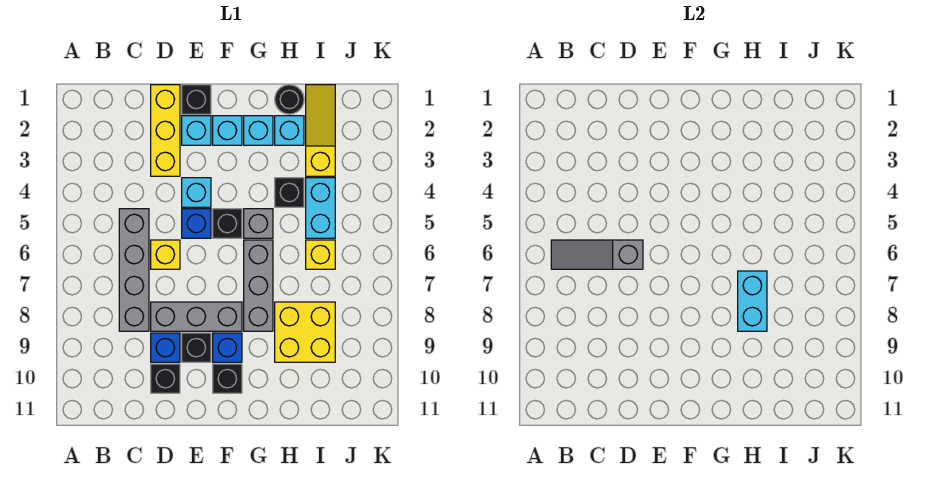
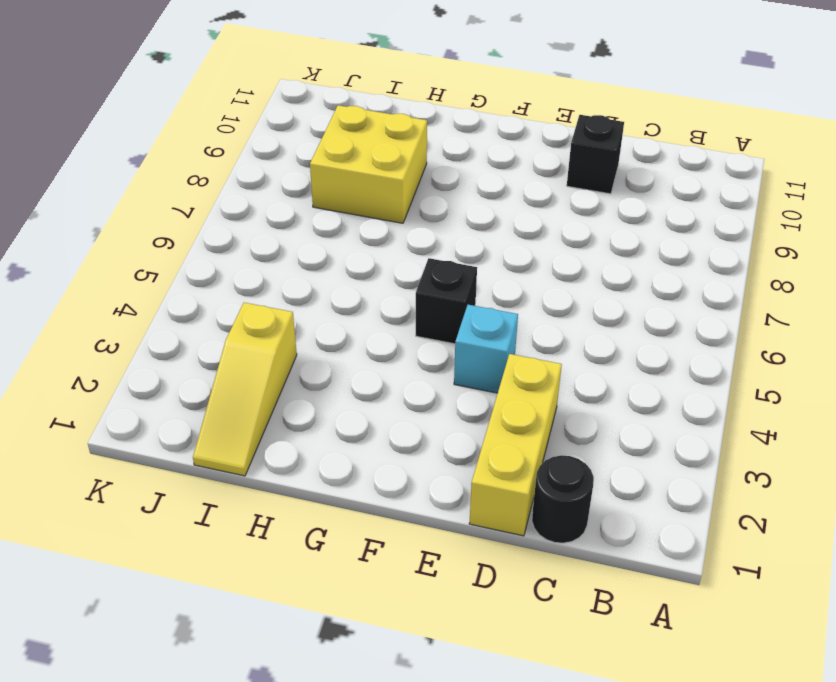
black round brick C1 level 1 -> black round brick H1 level 1
none -> grey brick C5:C8 level 1
none -> yellow brick D6 level 1
none -> grey brick D8:F8 level 1

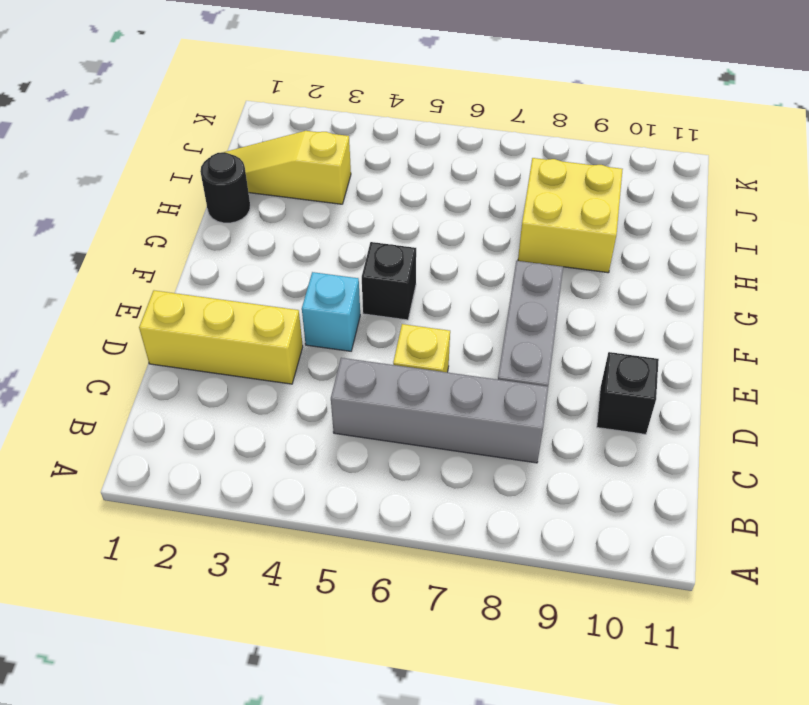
none -> blue brick D9 level 1
none -> black brick E1 level 1
none -> cyan brick E2 level 1

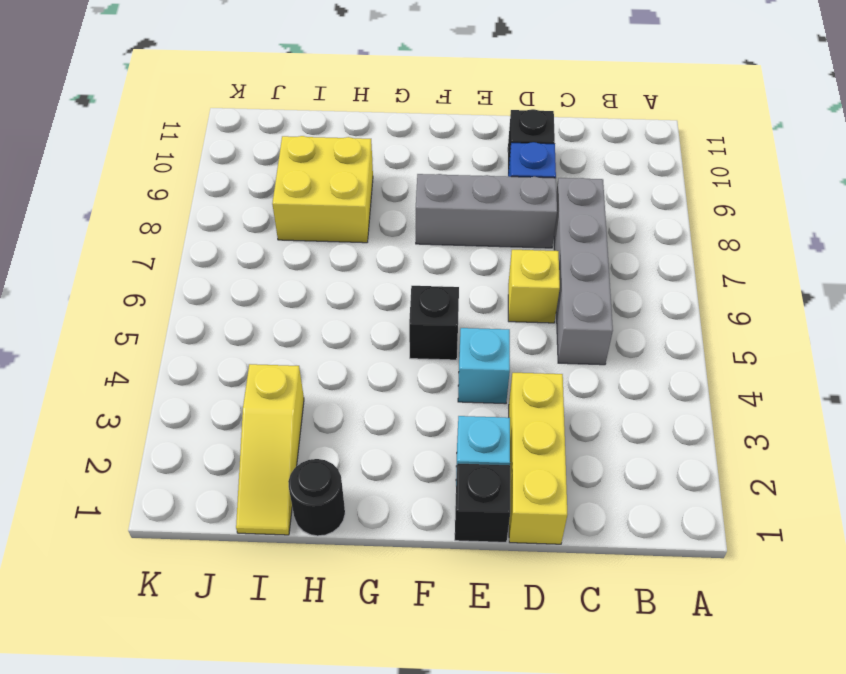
none -> blue brick E5 level 1
none -> black brick E9 level 1
none -> cyan brick F2 level 1

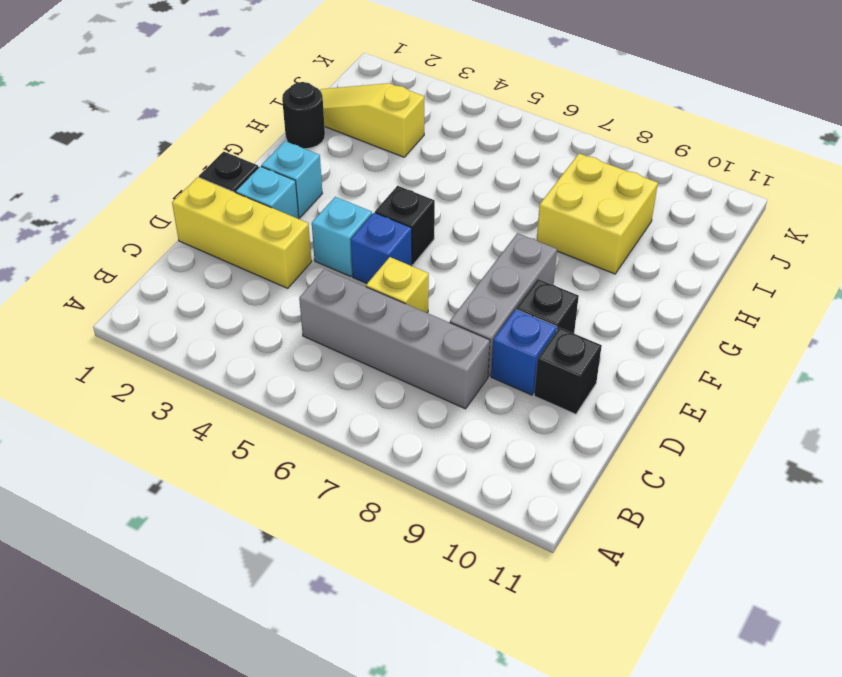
none -> blue brick F9 level 1
none -> black brick F10 level 1
none -> cyan brick G2 level 1

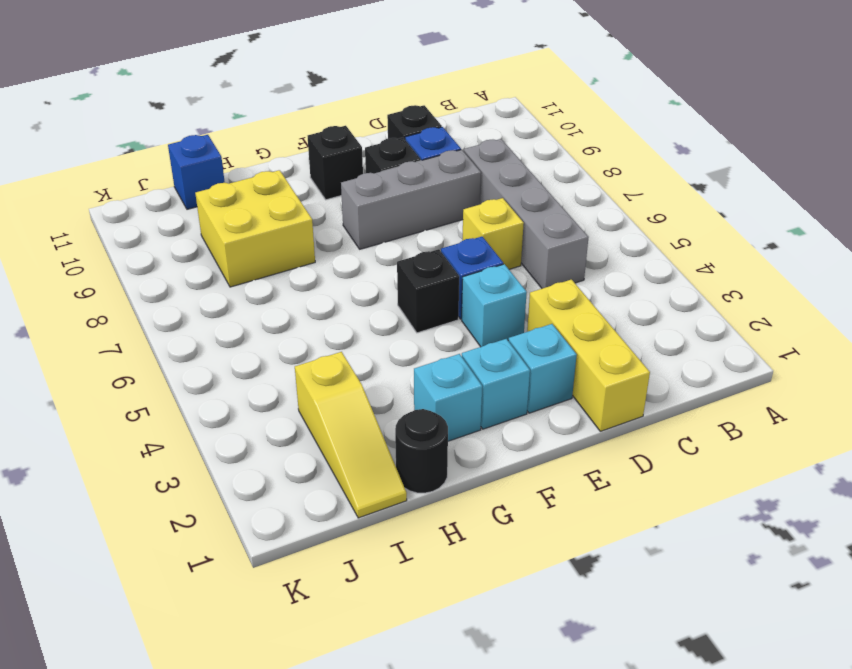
blue brick I11 level 1 -> blue brick F9 level 1
none -> black brick E1 level 1
none -> grey brick G5 level 1
none -> grey brick G6:G8 level 1

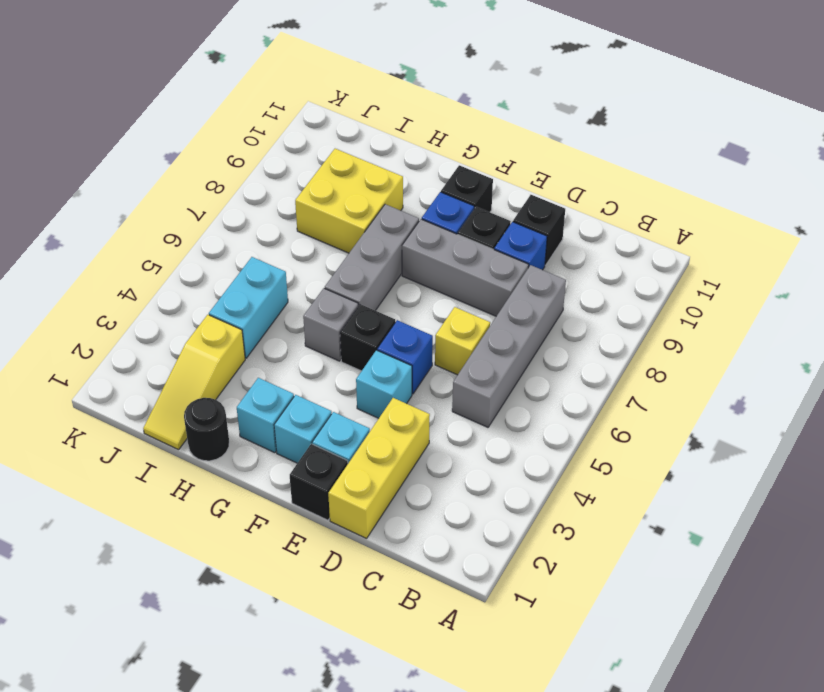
none -> cyan brick H2 level 1
none -> black brick H4 level 1
none -> yellow brick I6 level 1

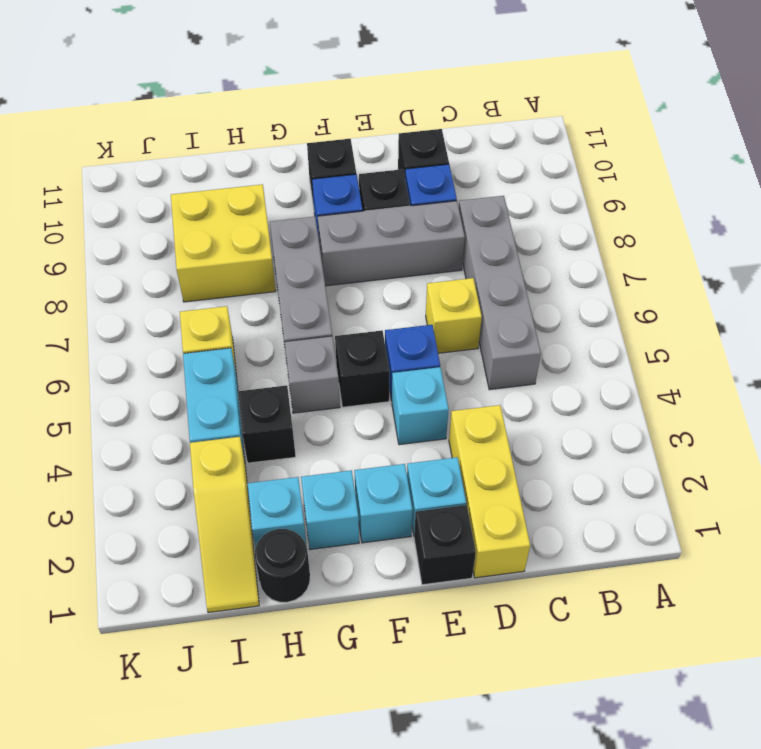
none -> grey slope B6:D6 level 2 top D
none -> cyan brick H7:H8 level 2

